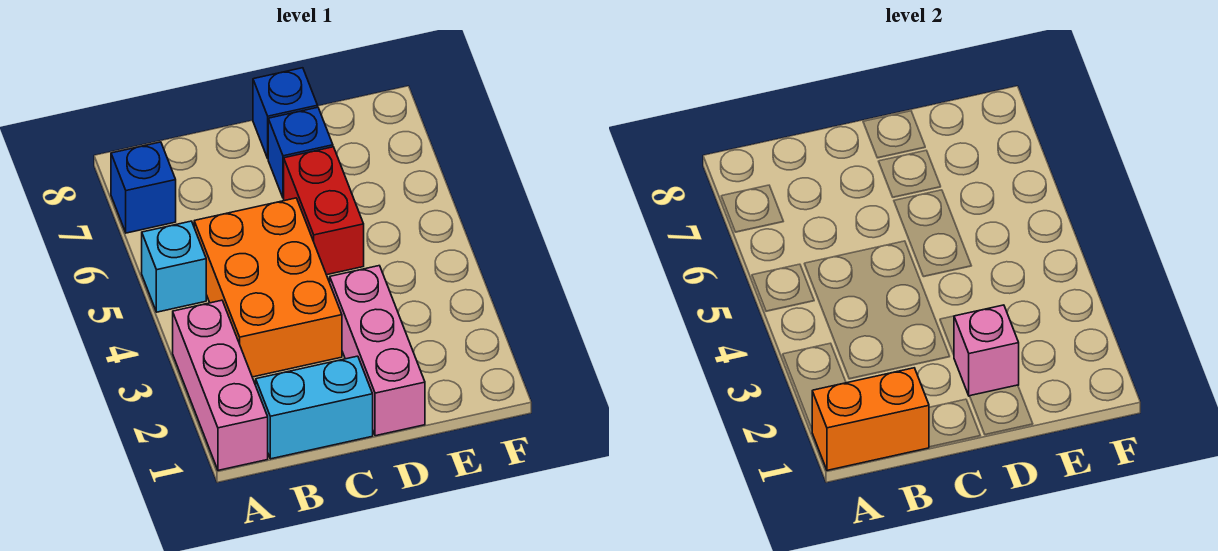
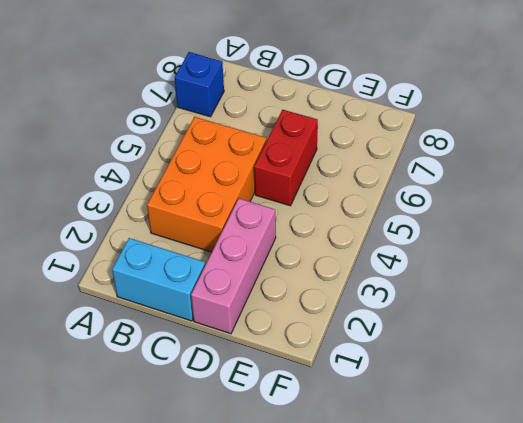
none -> pink brick A1:A3 level 1
none -> cyan brick A5 level 1

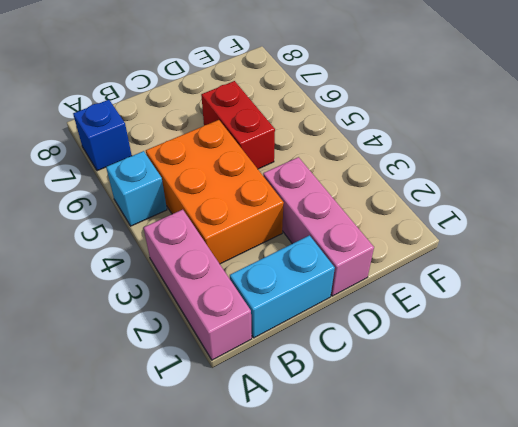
none -> blue brick D7 level 1
none -> blue brick D8 level 1

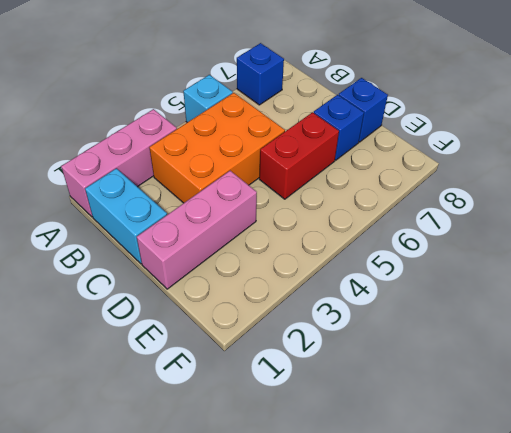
none -> orange brick A1:B1 level 2
none -> pink brick D2 level 2

